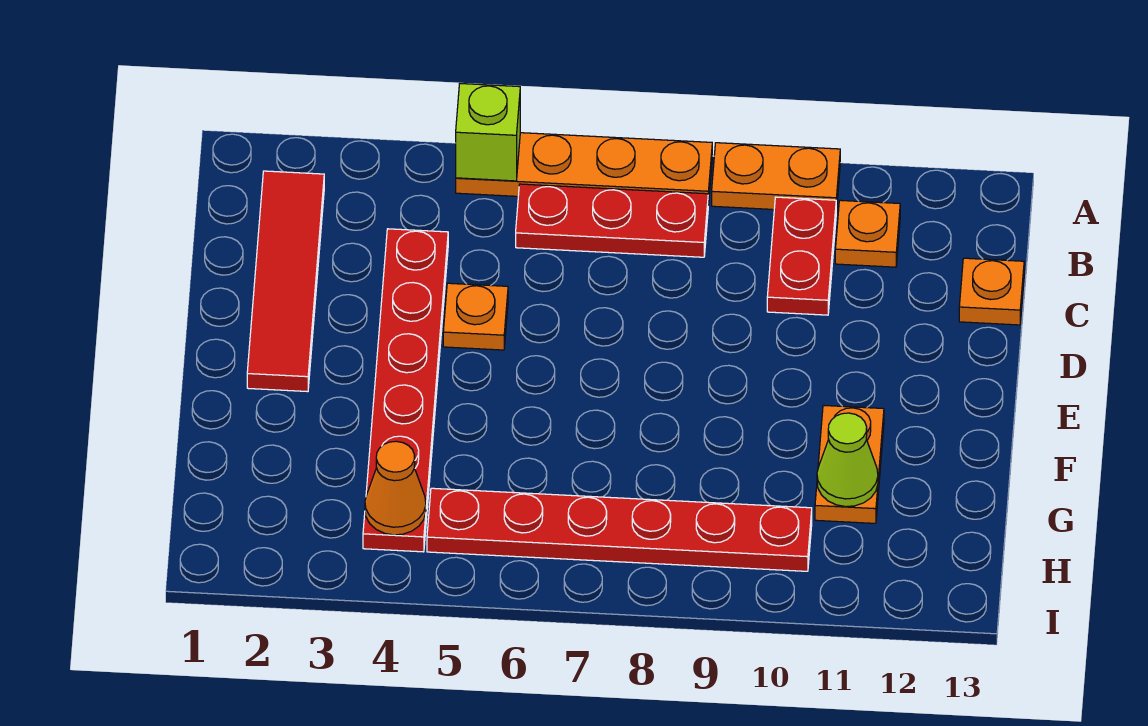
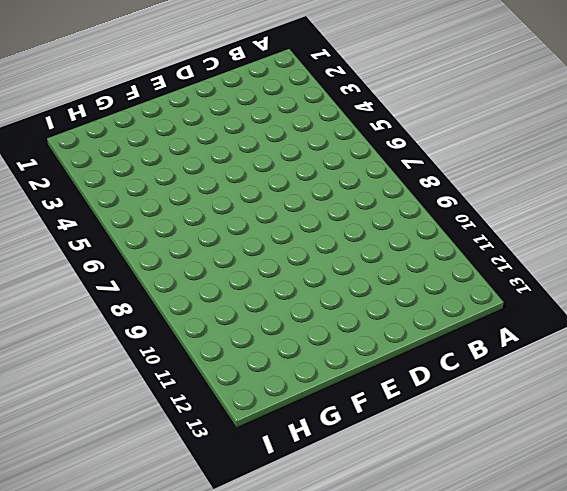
none -> orange plate A5:A8 level 1
none -> orange plate A9:A10 level 1
none -> red tile B2:E2 level 1

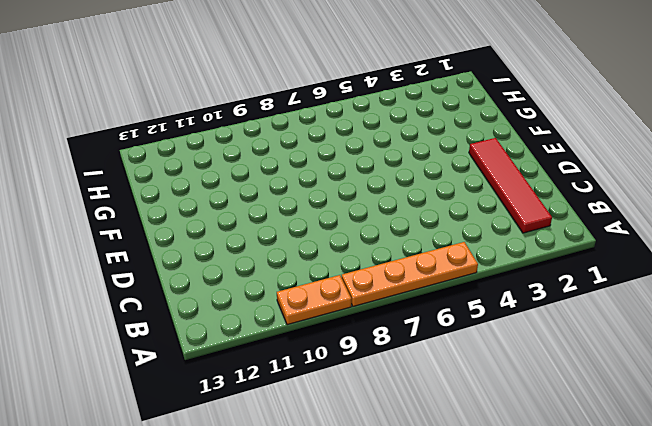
none -> red plate B6:B8 level 1
none -> red plate B10:C10 level 1
none -> orange plate B11 level 1

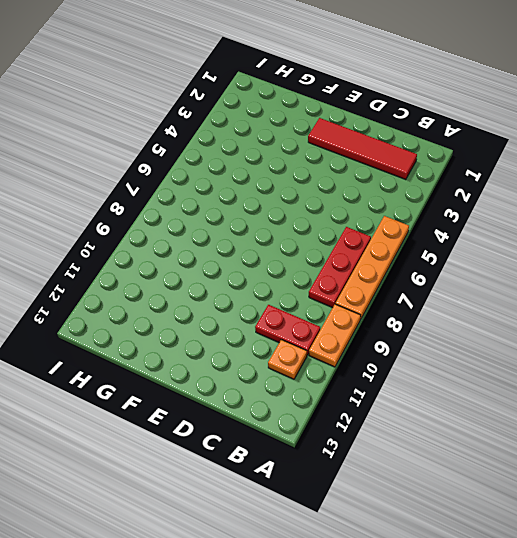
none -> red plate C4:H4 level 1
none -> orange plate C13 level 1
none -> orange plate D5 level 1

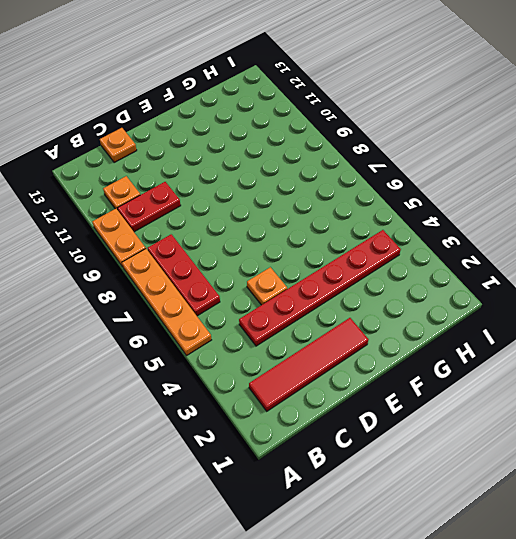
none -> orange plate F11:G11 level 1
none -> red plate H5:H10 level 1
none -> lime brick A5 level 2

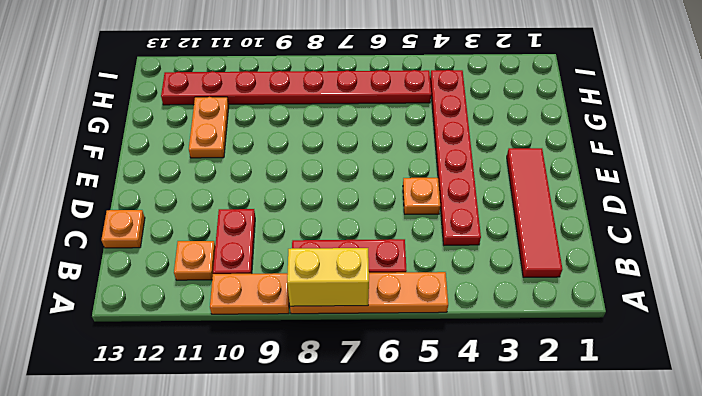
yellow brick A7:A8 level 2 -> none
red plate H5:H12 level 1 -> red plate H5:H10 level 1
none -> lime brick A5 level 2
none -> lime cone G11 level 2
none -> orange cone H4 level 2

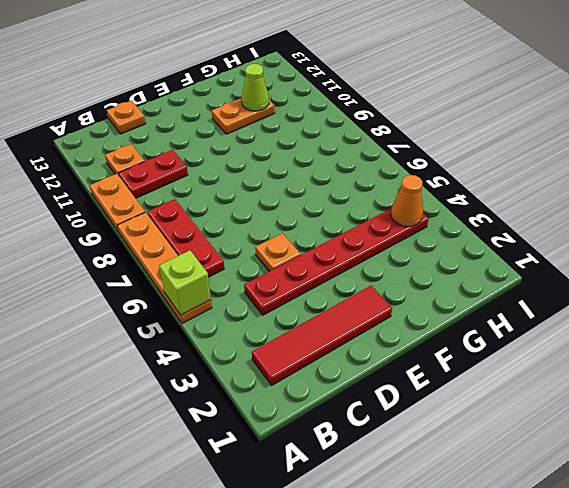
none -> red plate H5:H10 level 1

